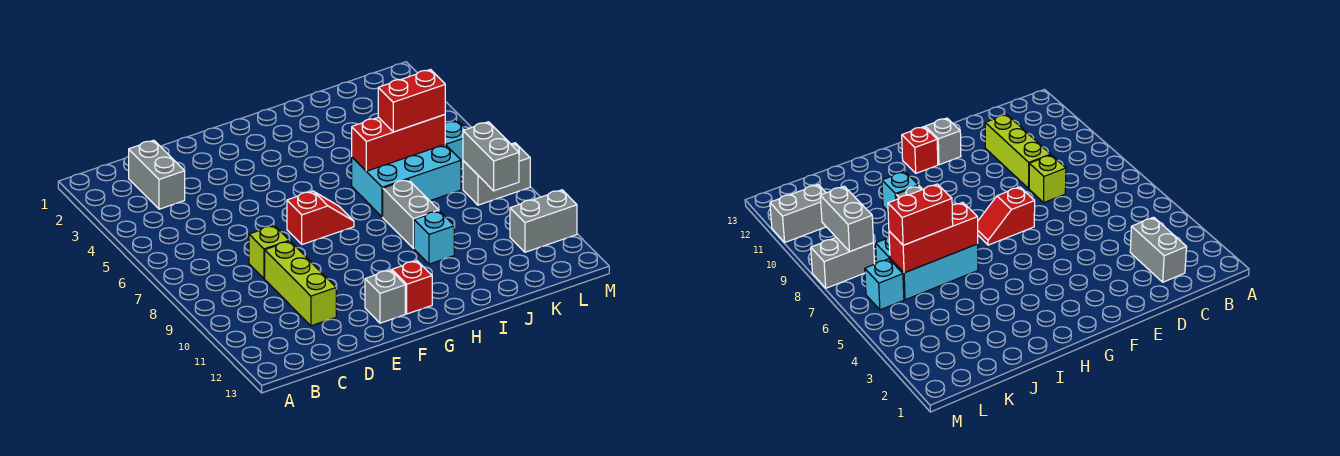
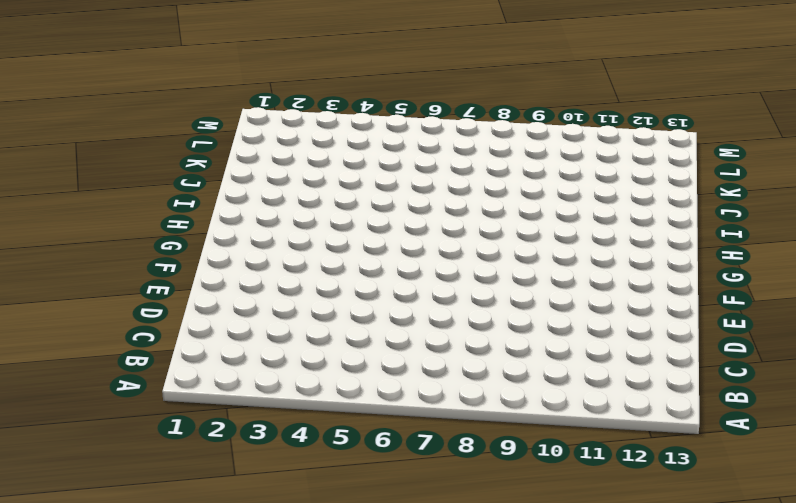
none -> grey brick C2:C3 level 1
none -> lime brick D8 level 1
none -> lime brick D9:D11 level 1

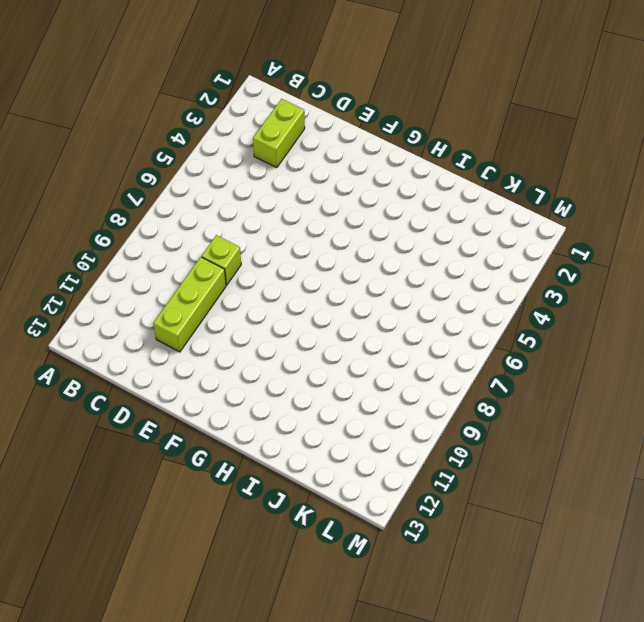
lime brick C2:C3 level 1 -> grey brick C2:C3 level 1
none -> red slope F7:G7 level 1 top F
none -> grey brick F12 level 1
none -> red brick G12 level 1

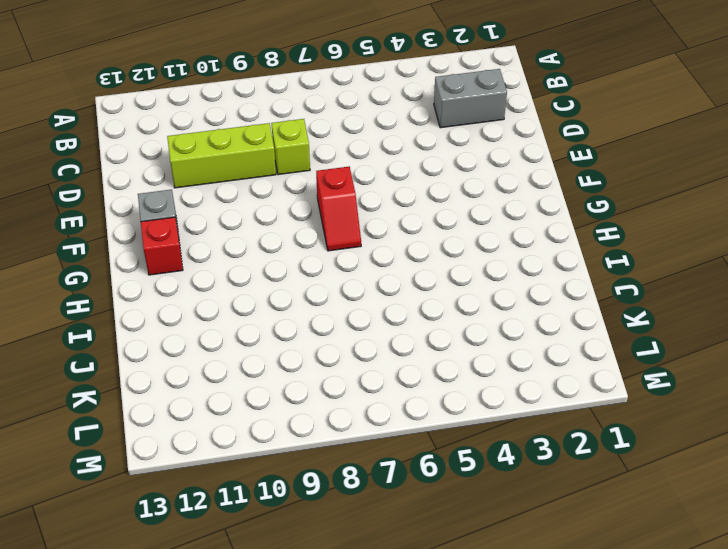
none -> cyan brick I6:K7 level 1
none -> grey brick I8:I9 level 1
none -> cyan brick I10 level 1

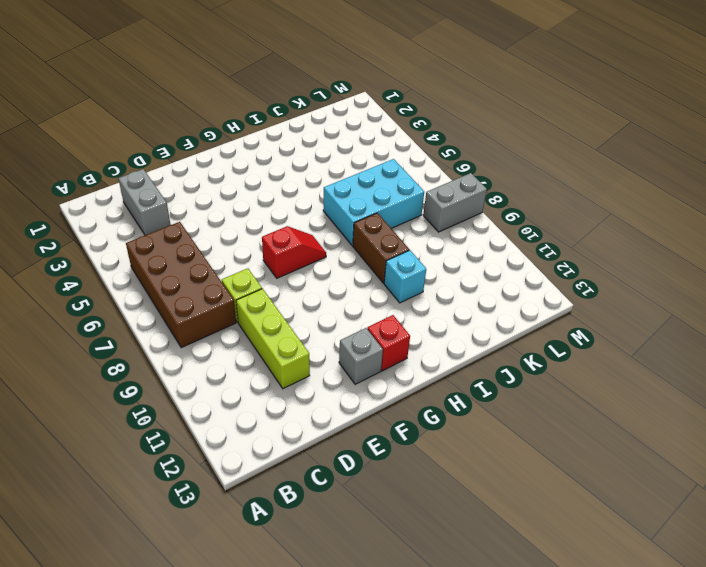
brown brick B5:C8 level 1 -> none
brown brick I8:I9 level 1 -> grey brick I8:I9 level 1
none -> cyan brick L6 level 1
none -> grey brick L11:M11 level 1
none -> red brick I6:K6 level 2

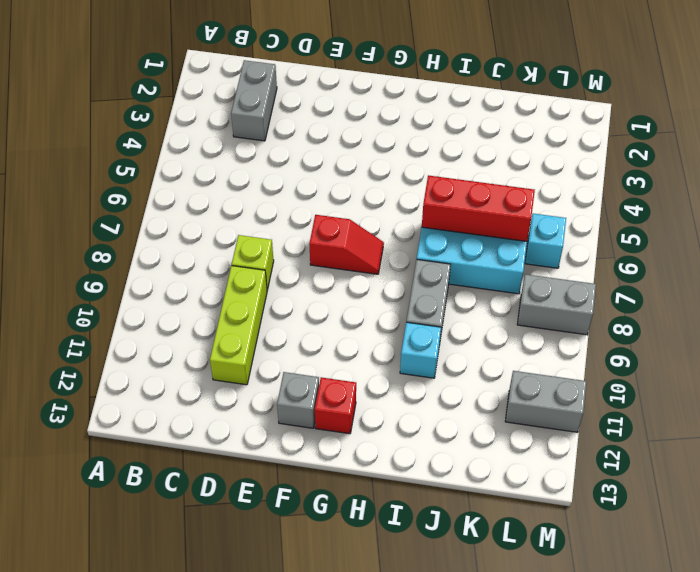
none -> grey brick L8:L9 level 2
none -> red brick J6:K6 level 3

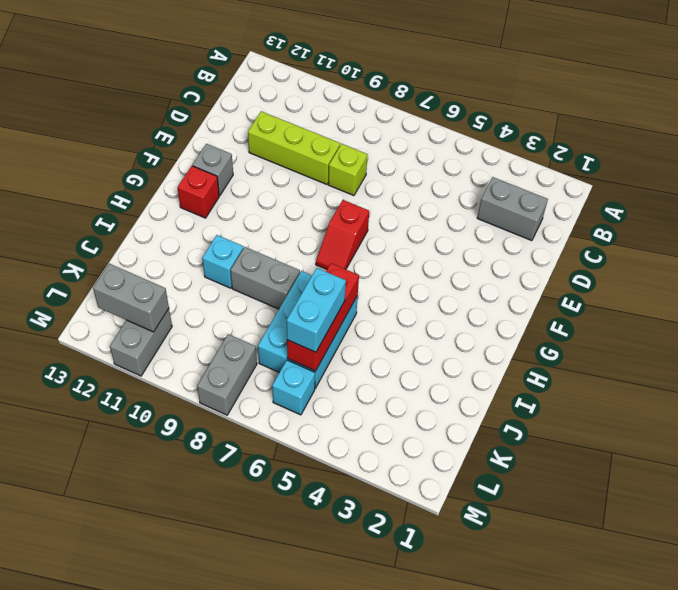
cyan brick J6:K6 level 3 -> red brick J6:K6 level 3
grey brick L11:L12 level 2 -> grey brick L8:L9 level 2

